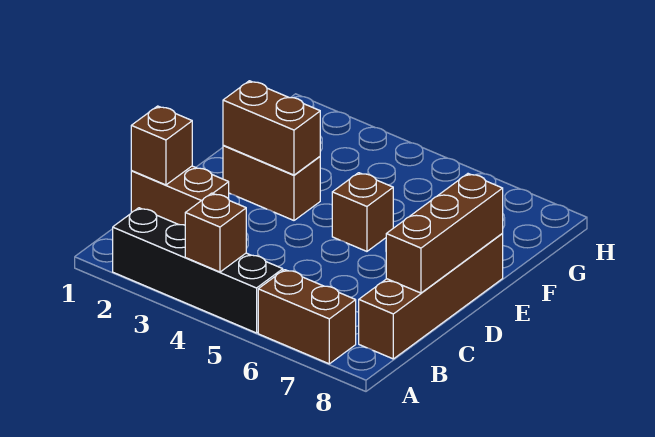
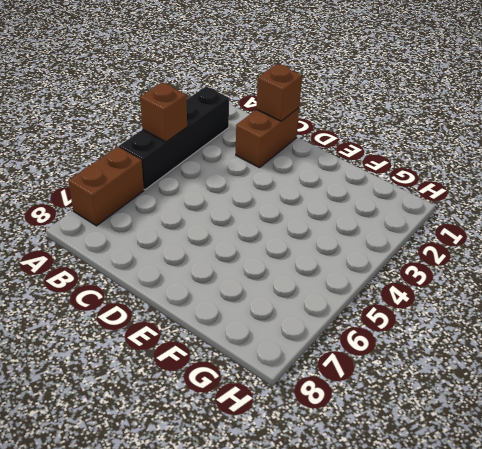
none -> brown brick B8:E8 level 1
none -> brown brick E2:E3 level 1

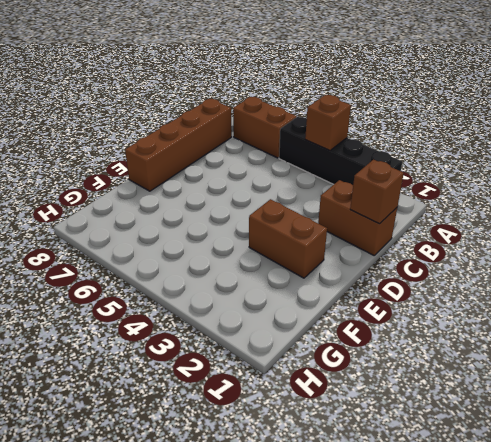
none -> brown brick E5 level 1
none -> brown brick C8:E8 level 2

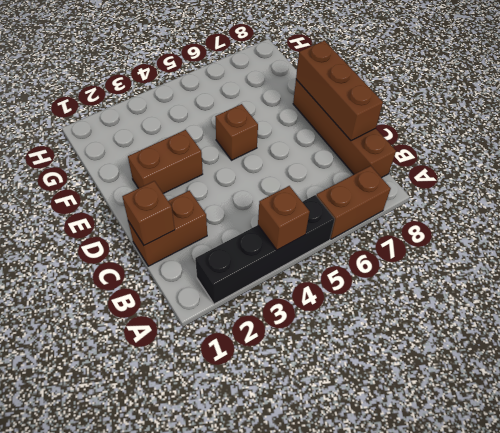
none -> brown brick E2:E3 level 2

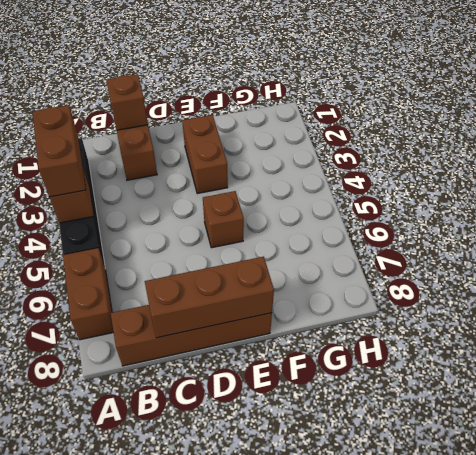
brown brick A3:A4 level 3 -> brown brick E2:E3 level 2

